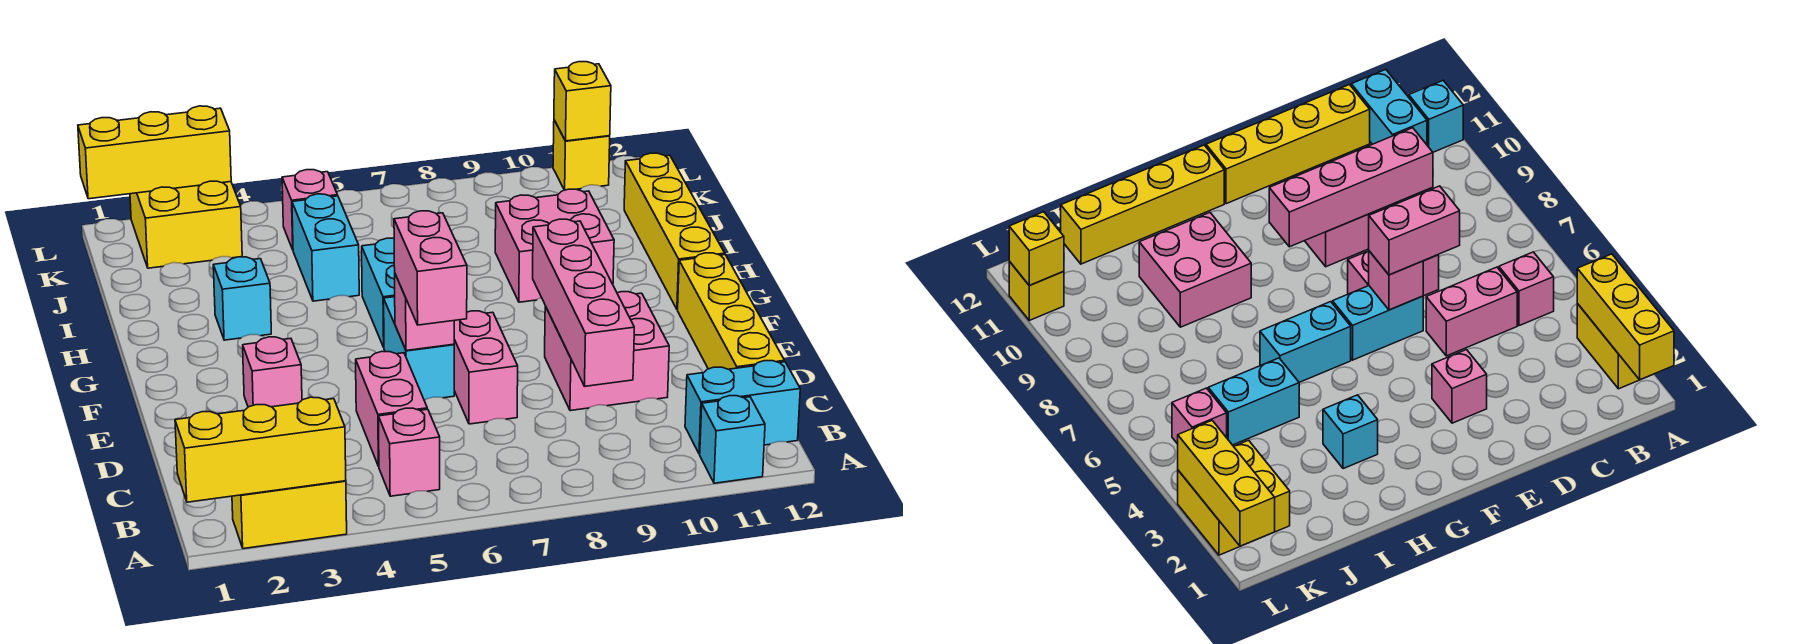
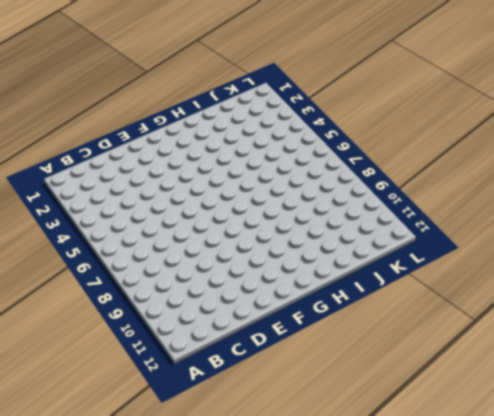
none -> yellow brick A2:A3 level 1
none -> cyan brick A11 level 1
none -> pink brick B5 level 1

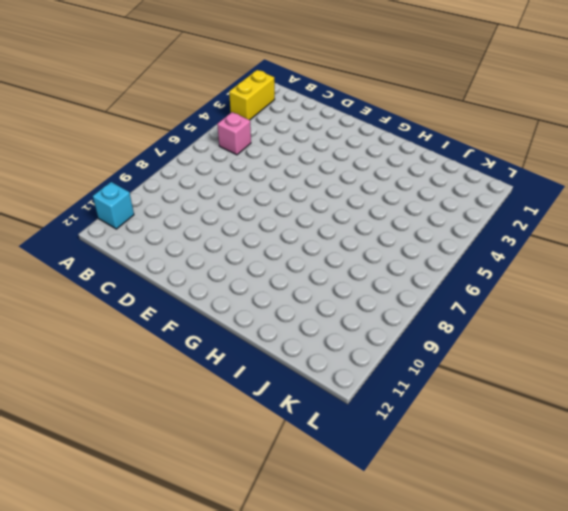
none -> cyan brick B11:B12 level 1
none -> pink brick C5:D5 level 1
none -> yellow brick C12:F12 level 1

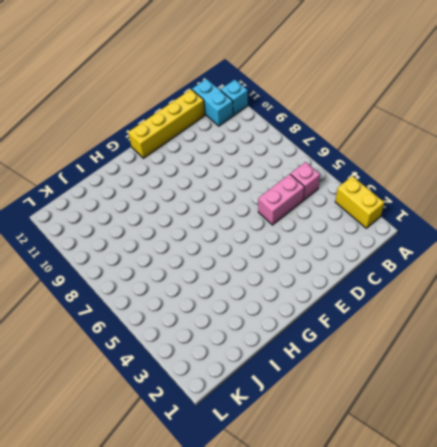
none -> pink brick D7:E7 level 1
none -> pink brick D9:E10 level 1
none -> pink brick E3 level 1

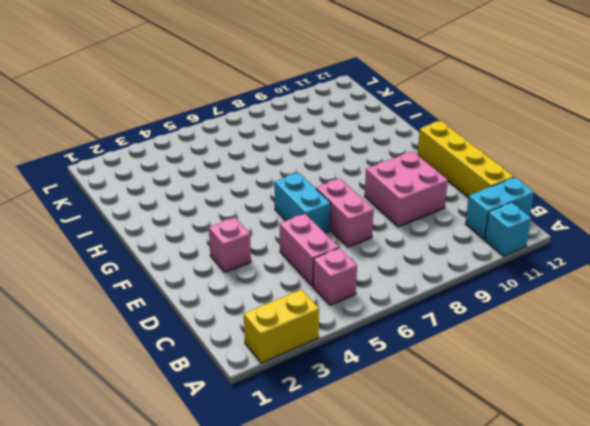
none -> cyan brick G6:H6 level 1
none -> yellow brick G12:J12 level 1
none -> cyan brick H3 level 1

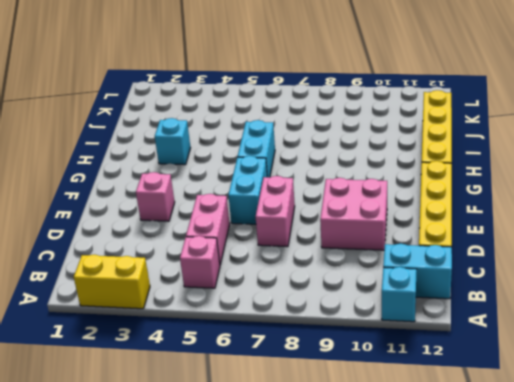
none -> pink brick H9:I10 level 1
none -> cyan brick I5:J5 level 1
none -> yellow brick K2:L3 level 1

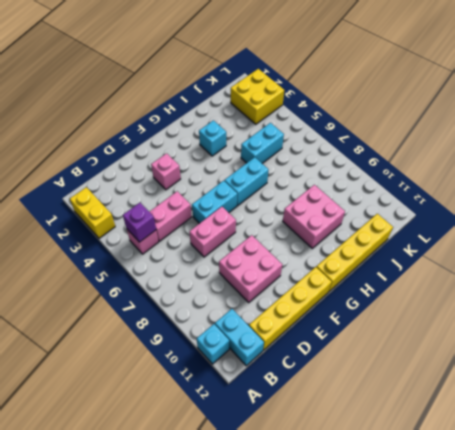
purple brick B5 level 2 -> none
none -> pink brick K5 level 1
none -> yellow brick L11 level 1
none -> yellow brick A1:A3 level 2

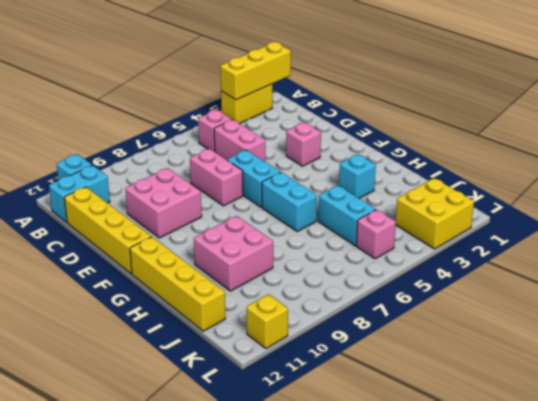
none -> pink brick C9:F9 level 2
none -> pink brick E6 level 2
none -> yellow brick L1:L3 level 2

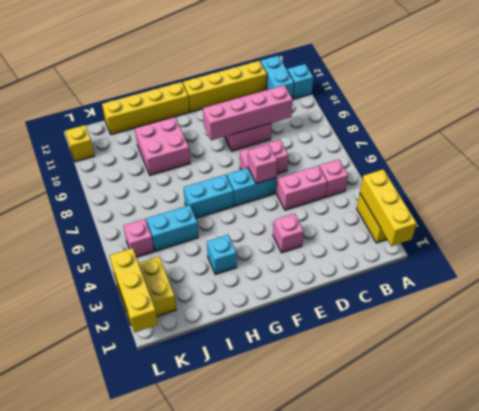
none -> yellow brick L11 level 2
none -> pink brick D6:E6 level 3

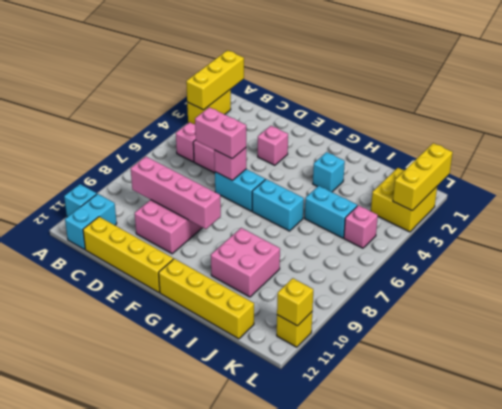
none -> pink brick D7:E7 level 1

